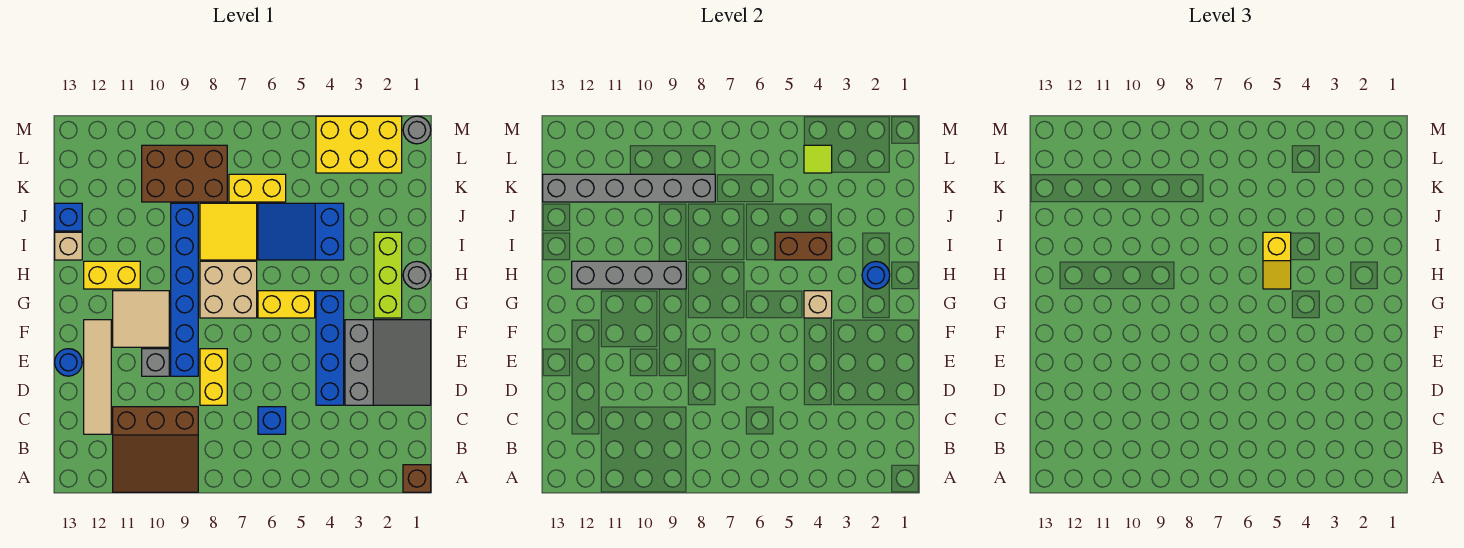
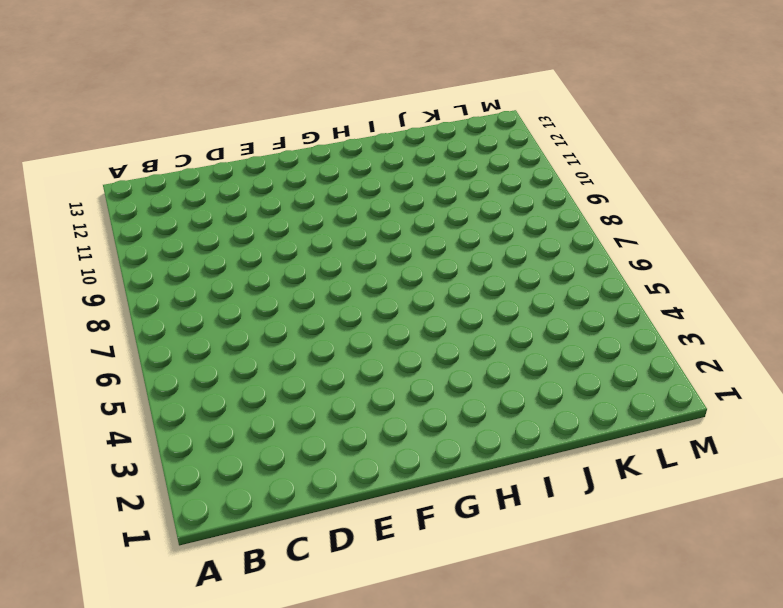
none -> brown brick A1 level 1
none -> brown slope A9:C11 level 1 top C
none -> blue brick C6 level 1
none -> tan tile C12:F12 level 1

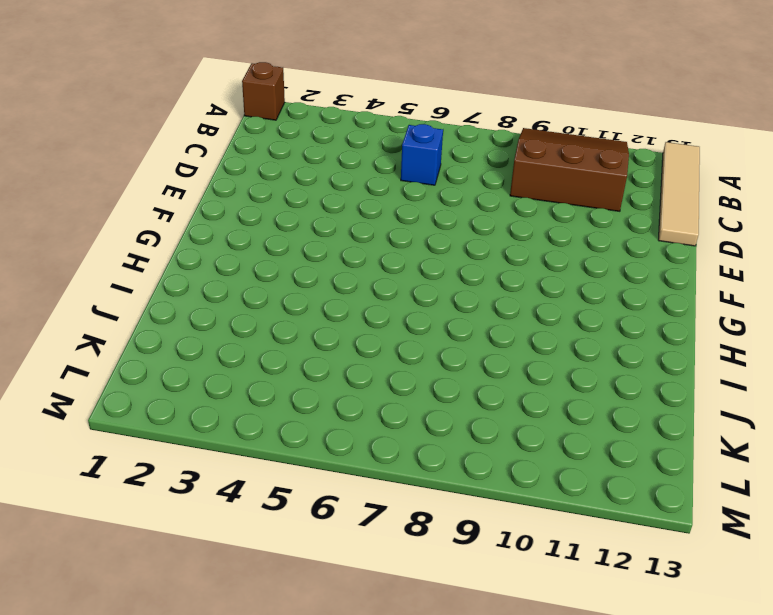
tan tile A13:D13 level 1 -> tan tile C12:F12 level 1
none -> grey slope D1:F3 level 1 top 3
none -> blue brick D4:G4 level 1
none -> yellow brick D8:E8 level 1
none -> blue brick E9:J9 level 1

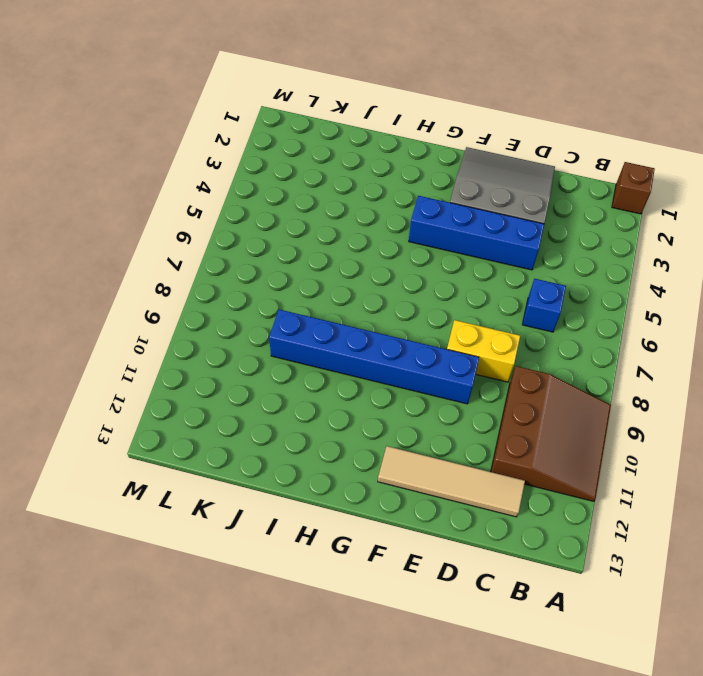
none -> grey brick E10 level 1
none -> blue round brick E13 level 1
none -> tan tile F10:G11 level 1
none -> lime brick G2:I2 level 1

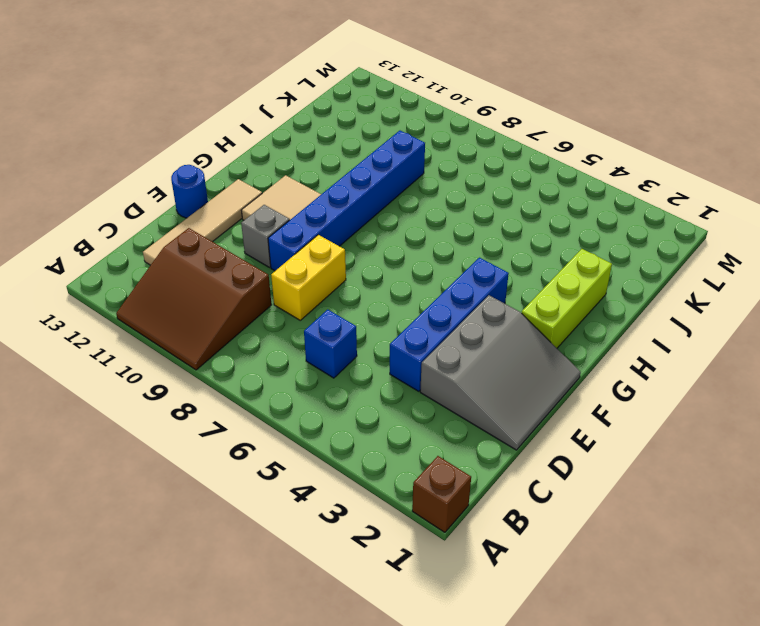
none -> yellow brick G5:G6 level 1
none -> tan brick G7:H8 level 1
none -> grey round brick H1 level 1
none -> yellow brick H11:H12 level 1

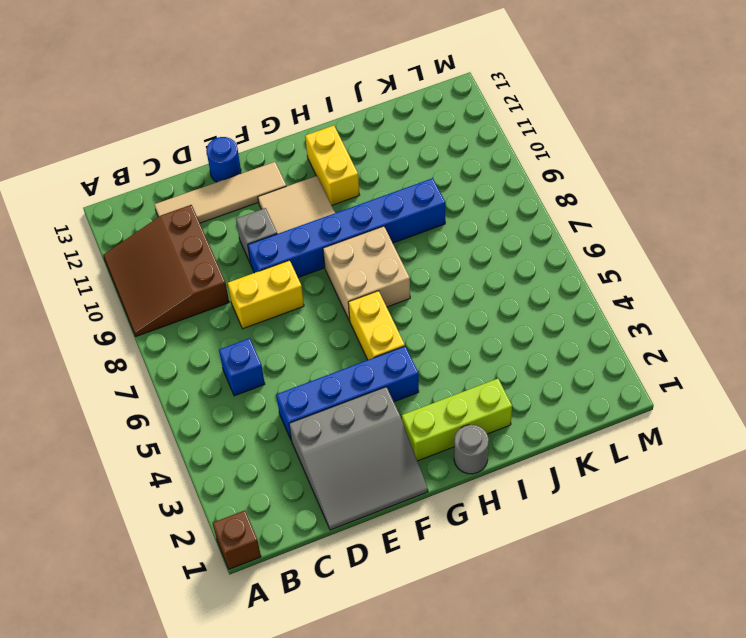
none -> blue slope I4:J6 level 1 top 4
none -> yellow tile I7:J8 level 1
none -> tan brick I13 level 1
none -> blue brick J13 level 1

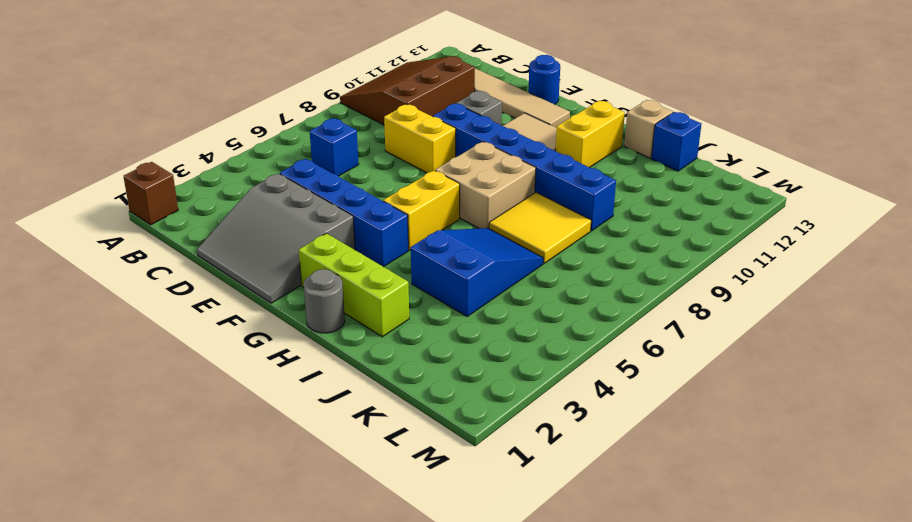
none -> yellow brick K6:K7 level 1
none -> brown brick K8:L10 level 1
none -> yellow brick L2:M4 level 1
none -> grey round brick M1 level 1

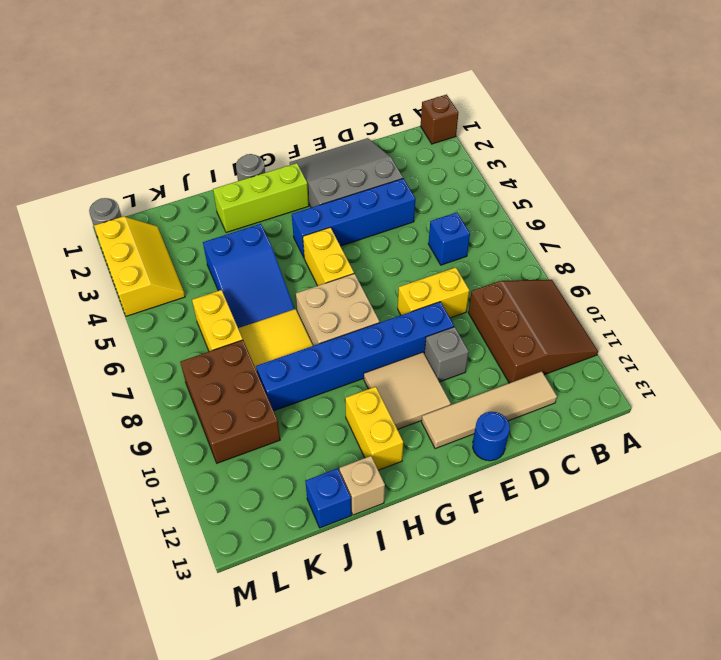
yellow slope L2:M4 level 1 top M -> yellow brick L2:M4 level 1
none -> tan brick G4 level 2
none -> blue round brick H2 level 2
none -> grey brick H9:H12 level 2
none -> brown brick I4:I5 level 2

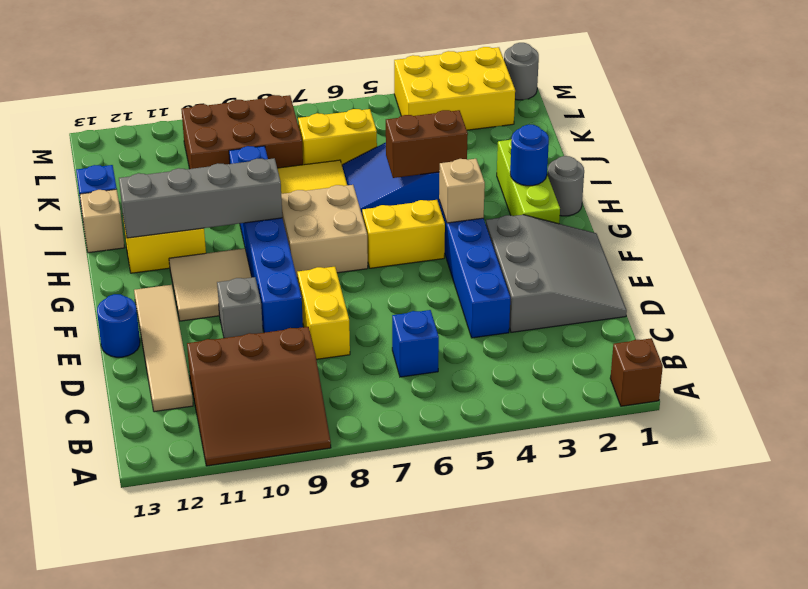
none -> grey brick K8:K13 level 2
none -> lime tile L4 level 2
none -> yellow slope H5:I5 level 3 top I

